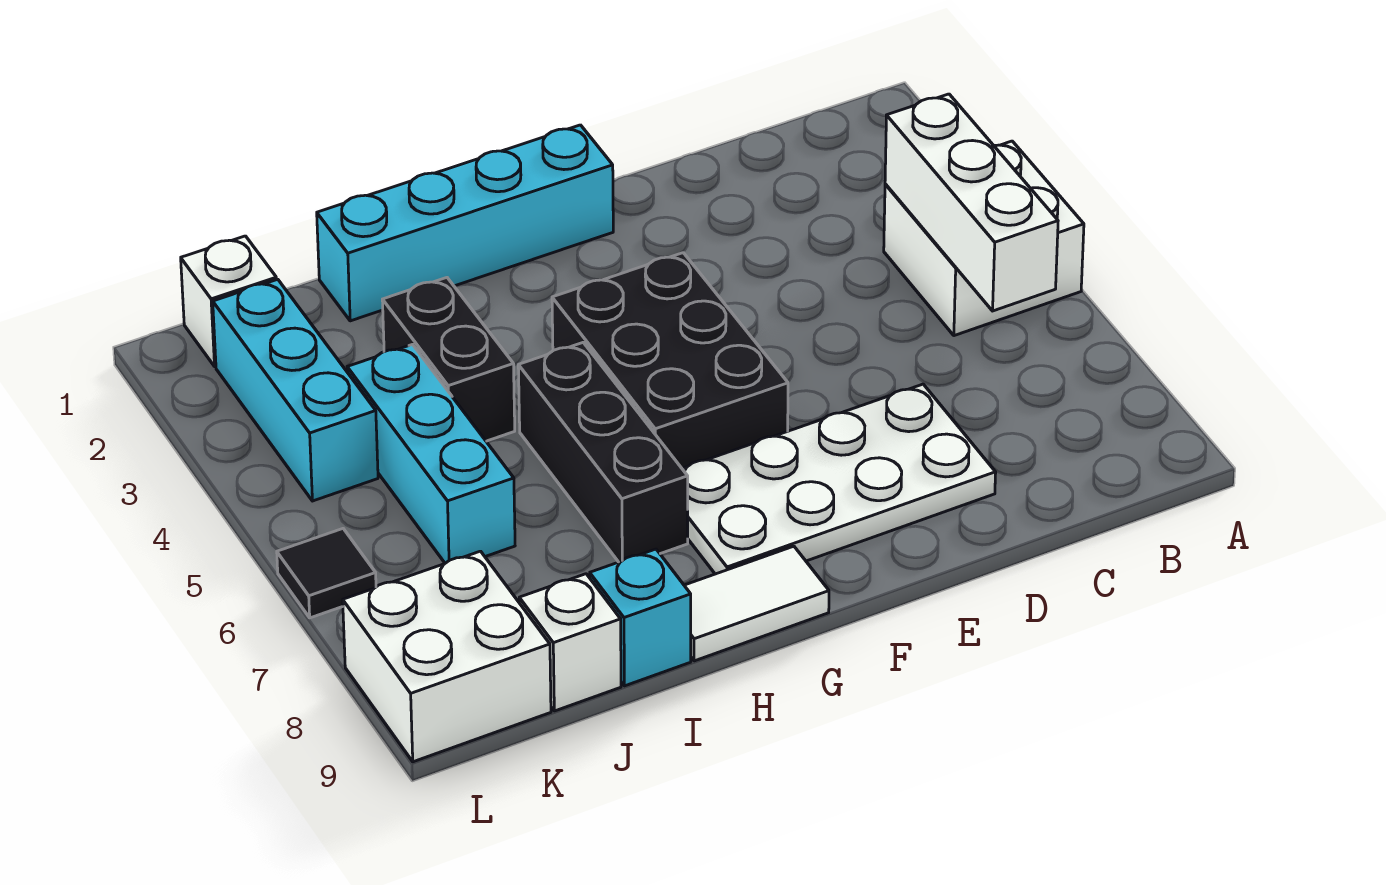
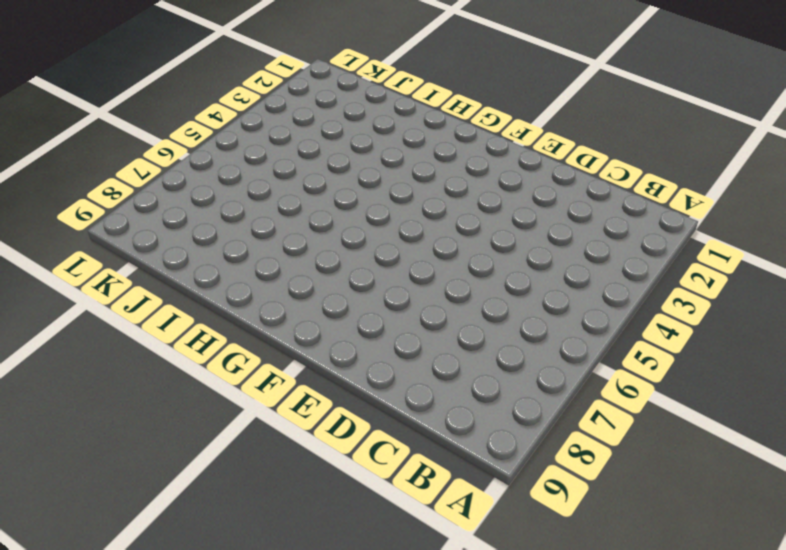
none -> white brick A4:B5 level 1
none -> white plate D7:G8 level 1
none -> cyan brick F1:I1 level 1

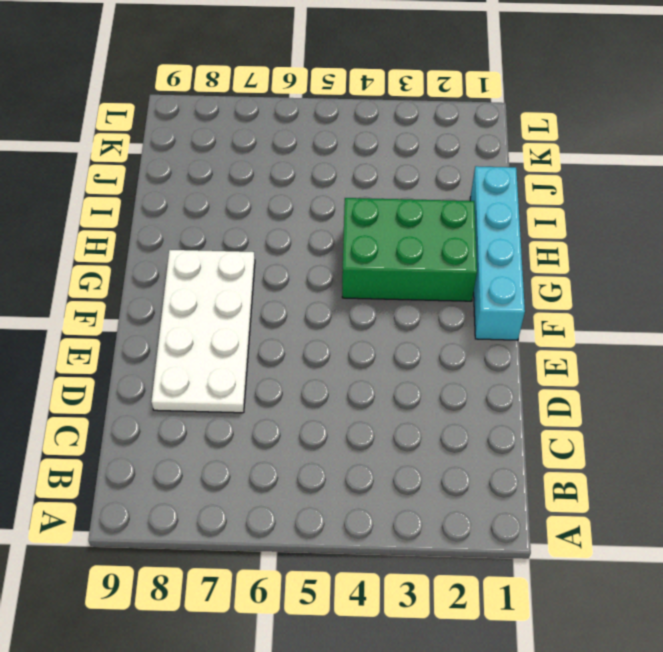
green brick G2:H4 level 1 -> black brick F4:G6 level 1
none -> white brick A4:B5 level 1
none -> white tile G9:H9 level 1
none -> black brick H5:H7 level 1

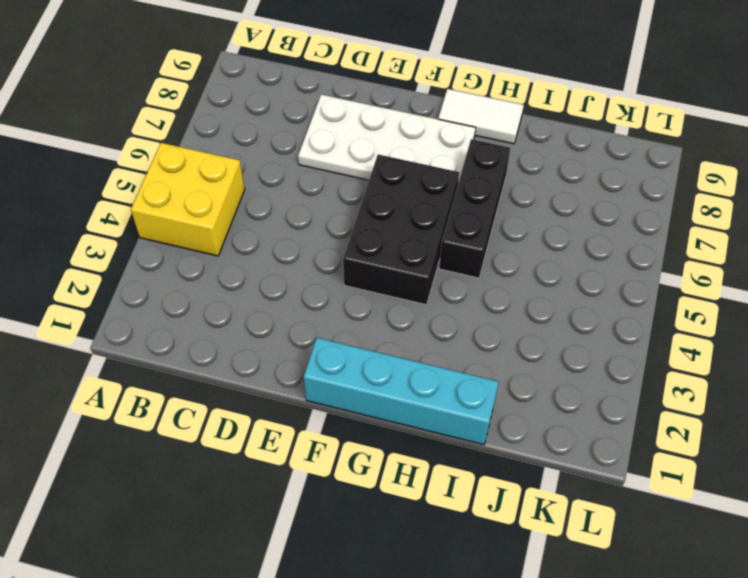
yellow brick A4:B5 level 1 -> white brick A4:B5 level 1
none -> black brick I3:I4 level 1
none -> cyan brick I9 level 1
none -> cyan brick J4:J6 level 1

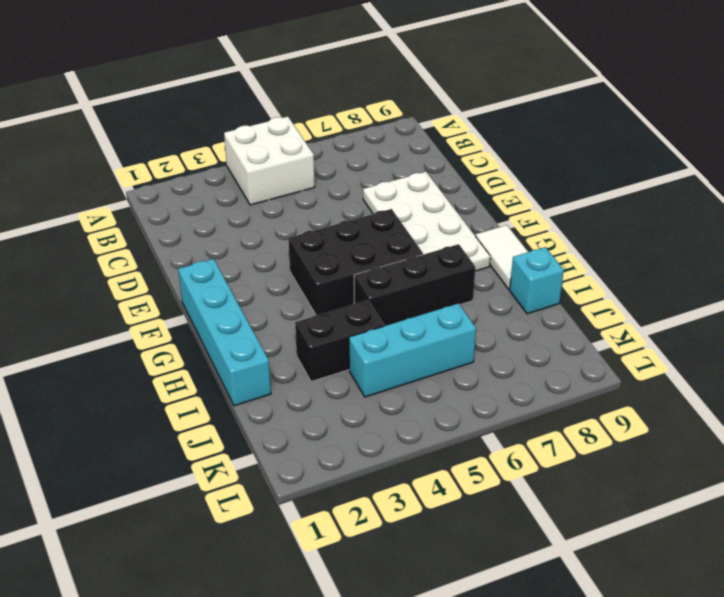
none -> white brick J9 level 1
none -> white brick K1 level 1
none -> cyan brick K2:K4 level 1

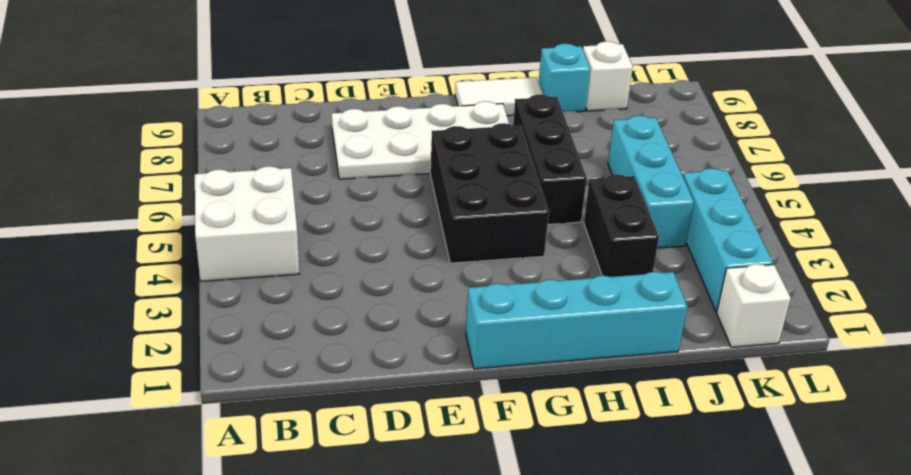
none -> white brick K8:L9 level 1
none -> black tile L6 level 1
none -> white brick B4:B6 level 2

